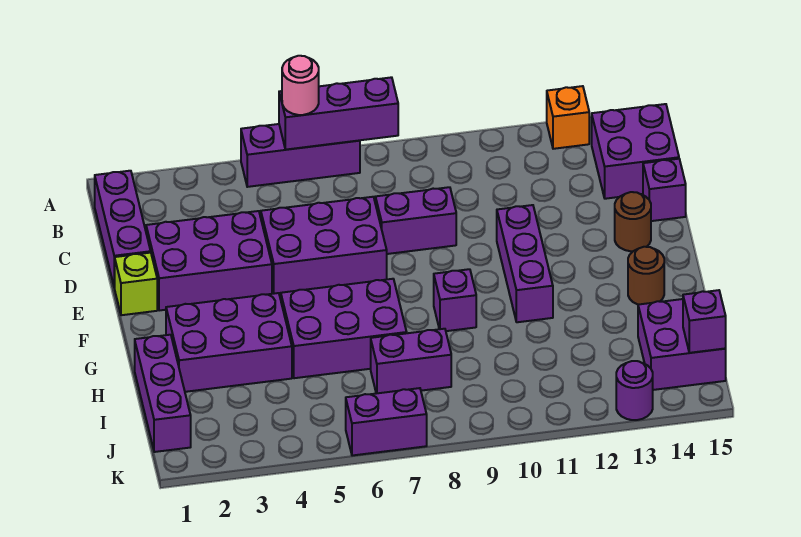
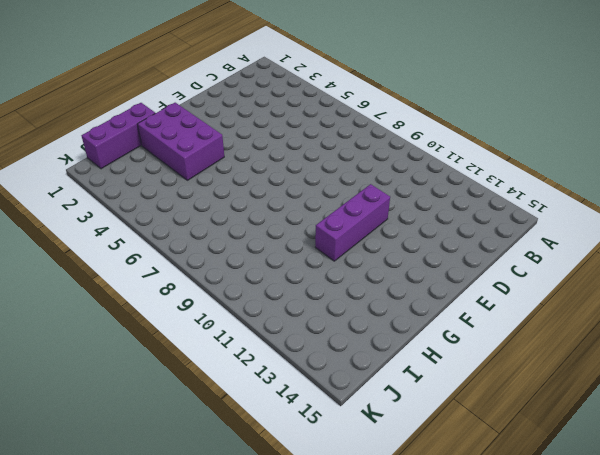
none -> purple brick A5:A7 level 1
none -> orange brick A13 level 1
none -> purple brick B1:D1 level 1

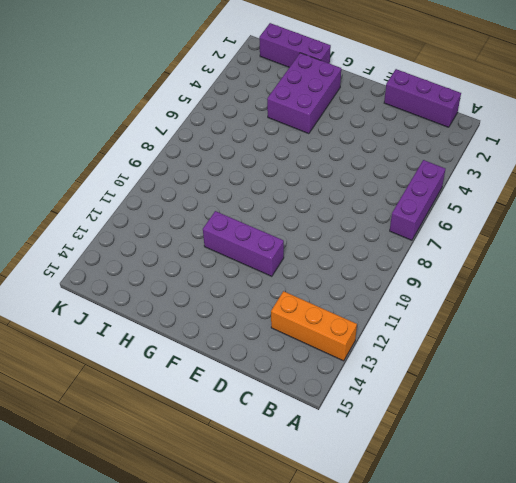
orange brick A13:C13 level 1 -> orange brick A13 level 1
none -> purple brick B14:C15 level 1
none -> purple brick D2:E4 level 1
none -> purple brick D5:E7 level 1

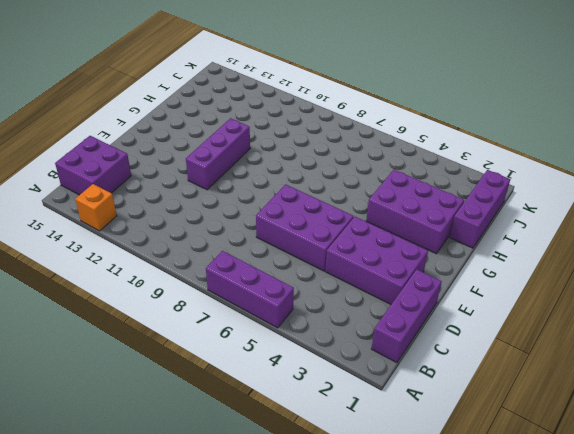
none -> purple brick D8:D9 level 1
none -> purple brick D15 level 1
none -> lime brick E1 level 1

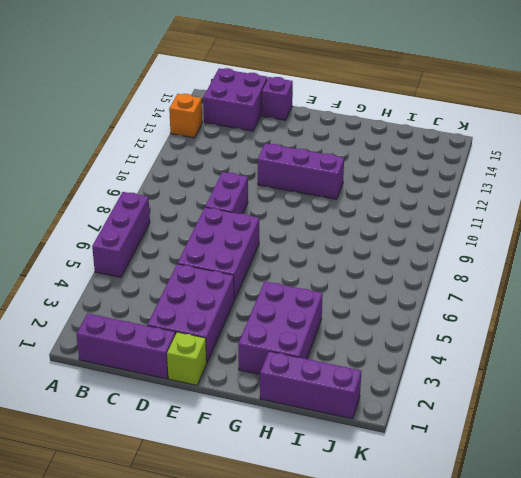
none -> brown round brick E14 level 1
none -> purple brick G5:H7 level 1
none -> purple brick G9 level 1

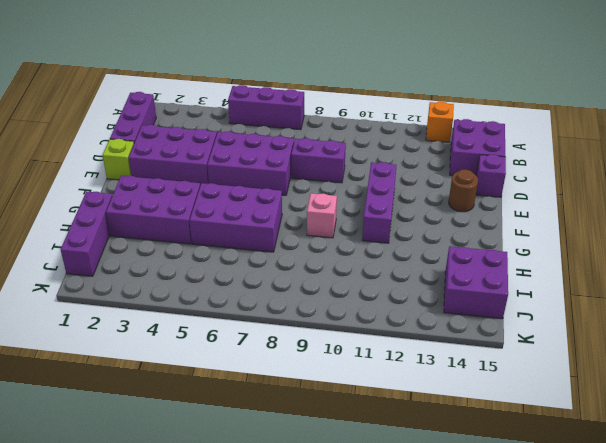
pink brick G9 level 1 -> purple brick G9 level 1
none -> brown round brick G14 level 1
none -> purple brick I7:I8 level 1
none -> purple brick K6:K7 level 1

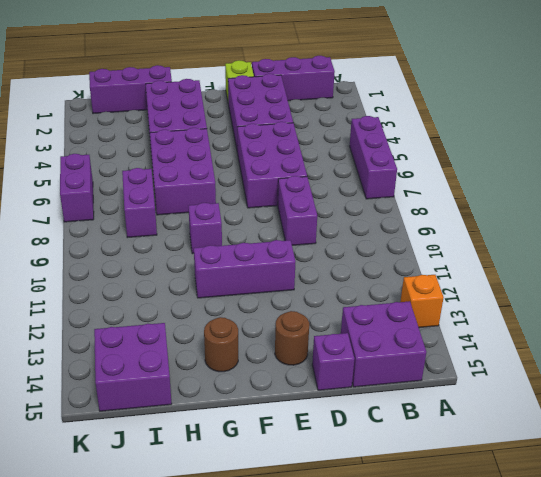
none -> purple round brick K13 level 1
none -> purple brick A6:A8 level 2
none -> purple brick J15 level 2

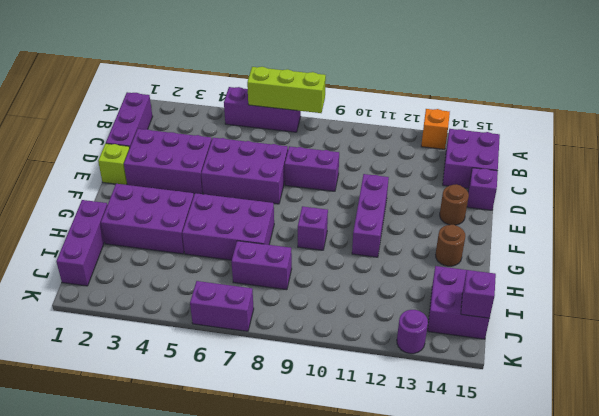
lime brick A6:A8 level 2 -> purple brick A6:A8 level 2
none -> pink round brick A6 level 3

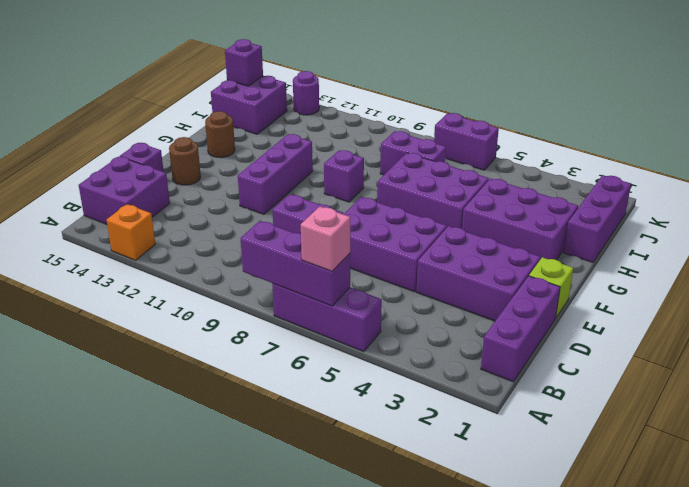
pink brick A6 level 3 -> pink round brick A6 level 3

